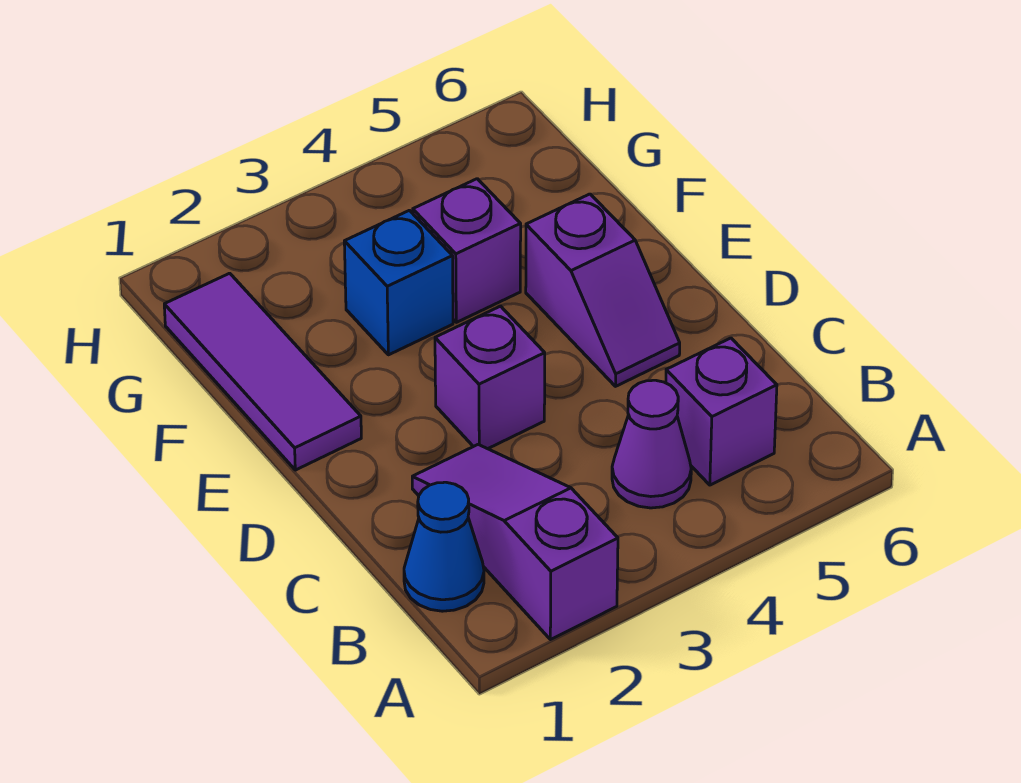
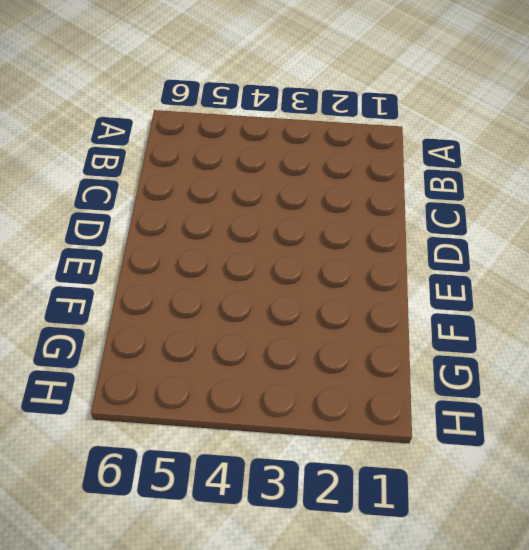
none -> purple slope A2:C2 level 1 top A
none -> blue cone B1 level 1

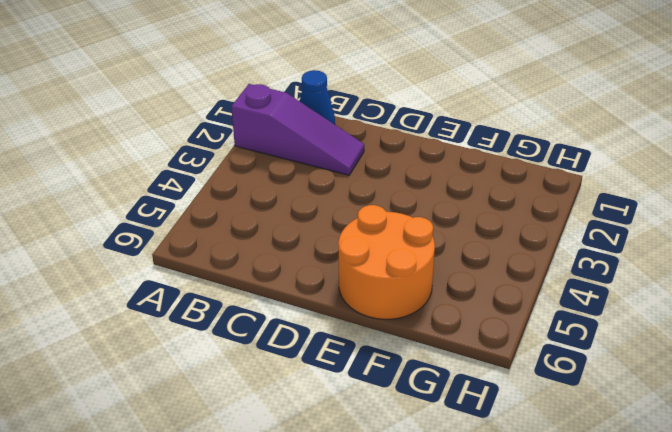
orange round brick E5:F6 level 1 -> purple slope D5:E5 level 1 top E
none -> purple cone B4 level 1
none -> purple brick B5 level 1

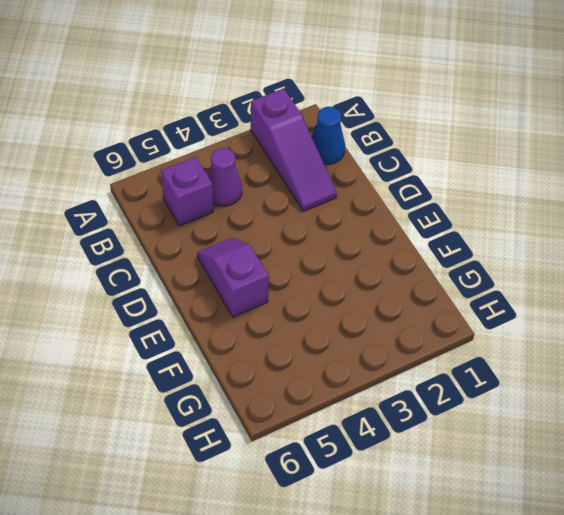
none -> purple brick D3 level 1
none -> purple tile E1:G1 level 1

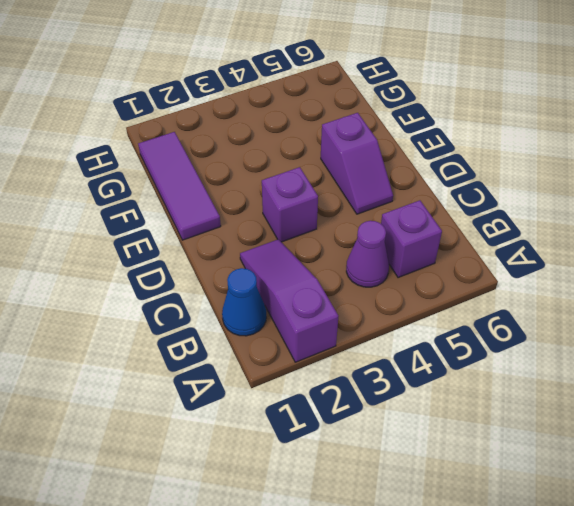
none -> blue brick F3 level 1
none -> purple brick F4 level 1

